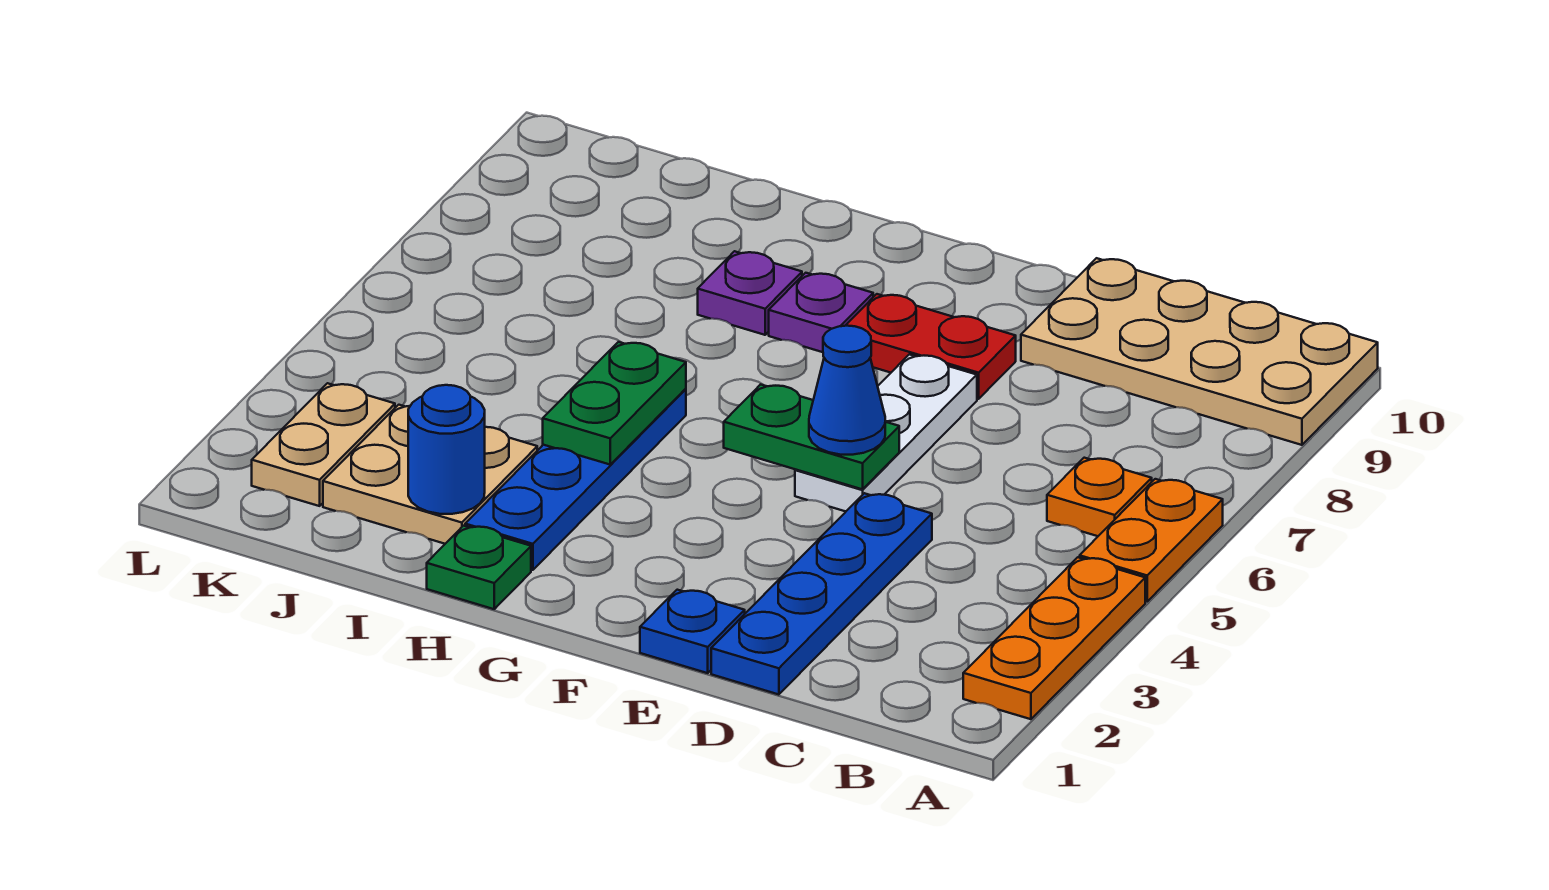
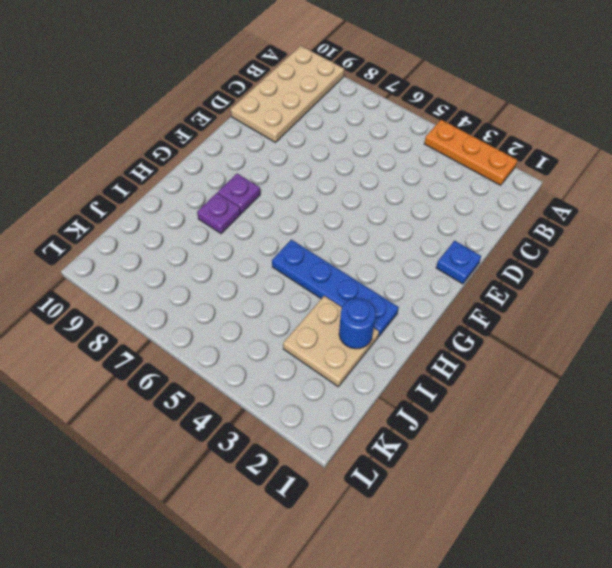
none -> orange plate A5:A6 level 1
none -> orange plate B6 level 1
none -> blue plate D1:D4 level 1

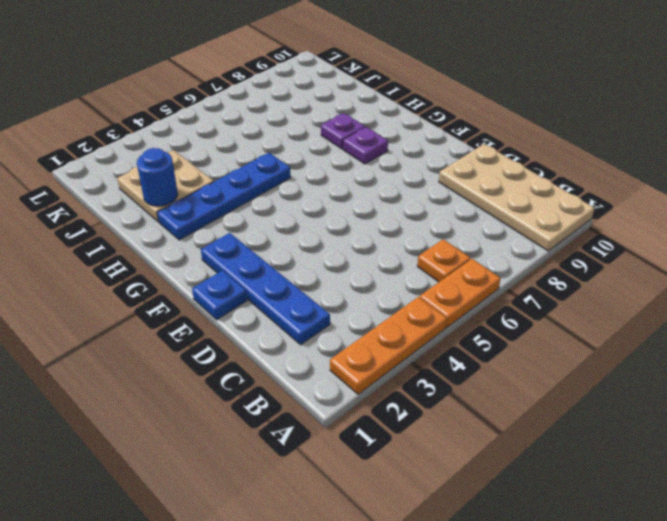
blue plate C2:F2 level 1 -> blue plate D1:D4 level 1
none -> white plate E5:E7 level 1
none -> red plate E8:F8 level 1
none -> green plate H1 level 1

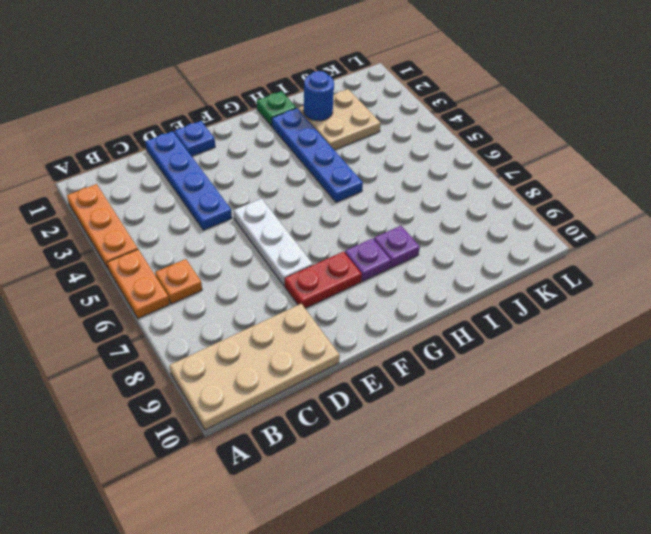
none -> tan plate K2:K3 level 1
none -> green plate E5:F5 level 2
none -> green plate H4:H5 level 2

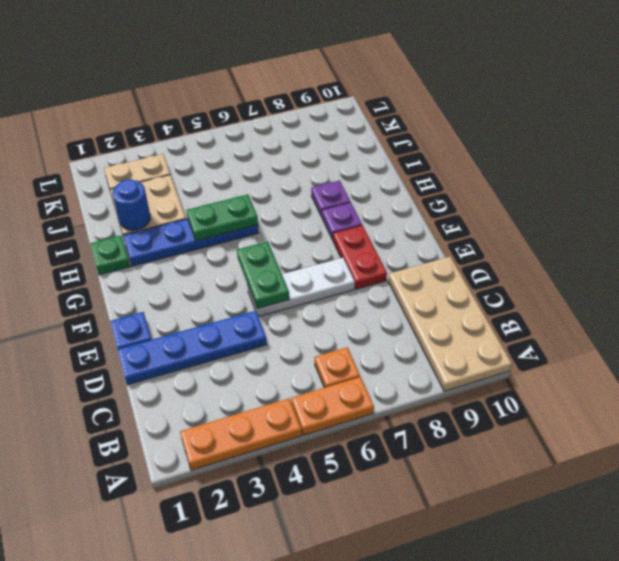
none -> blue cone E5 level 3

